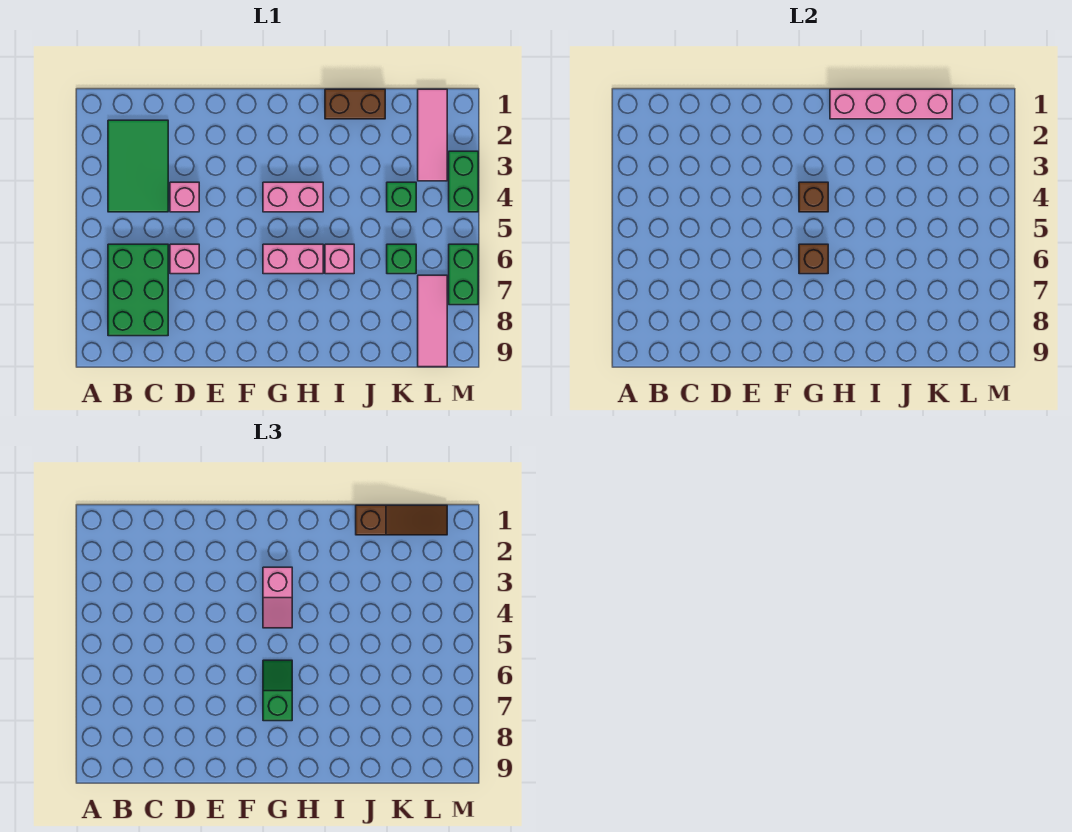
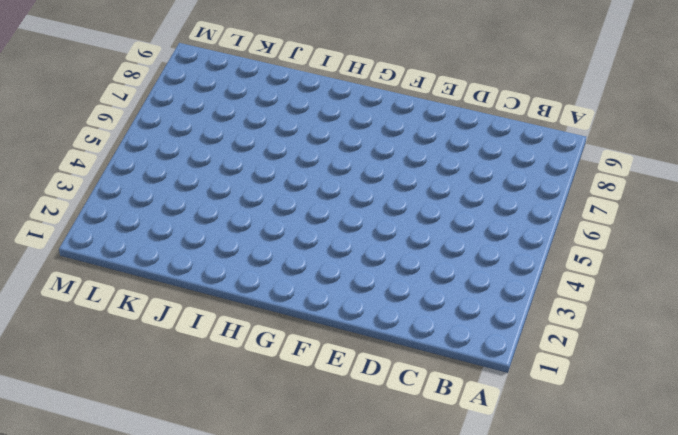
none -> green tile B2:C4 level 1
none -> green brick B6:C8 level 1
none -> pink brick D4 level 1

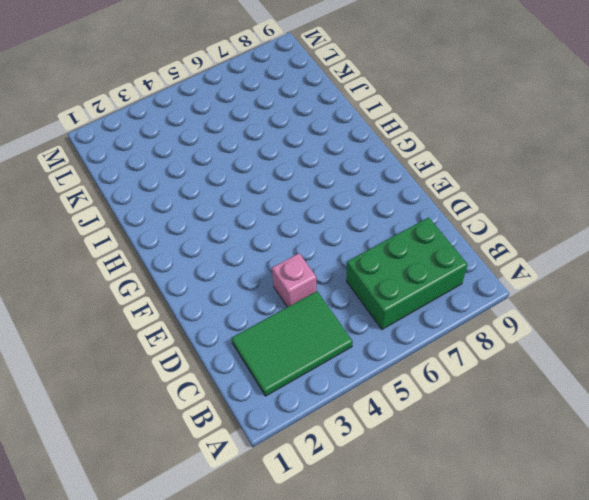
none -> pink brick D6 level 1
none -> pink brick G4:H4 level 1
none -> pink brick G6:H6 level 1

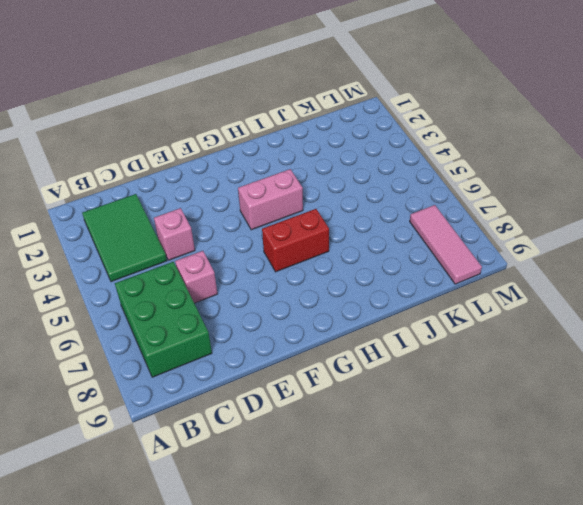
red brick G6:H6 level 1 -> pink brick G6:H6 level 1
none -> brown brick I1:J1 level 1
none -> pink brick I6 level 1
none -> green brick K4 level 1

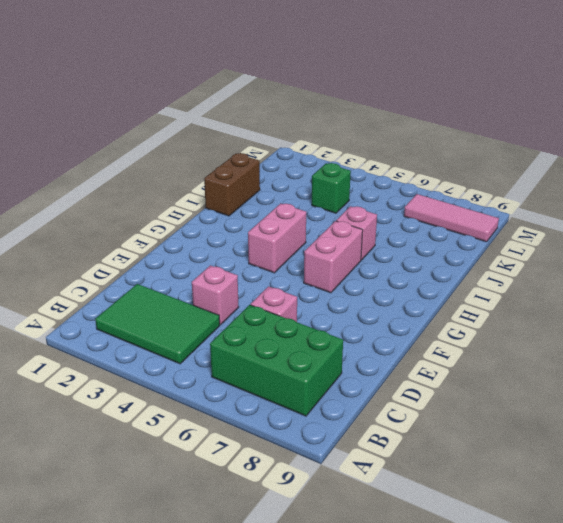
none -> green brick K6 level 1
none -> pink tile L1:L3 level 1
none -> green brick M3:M4 level 1

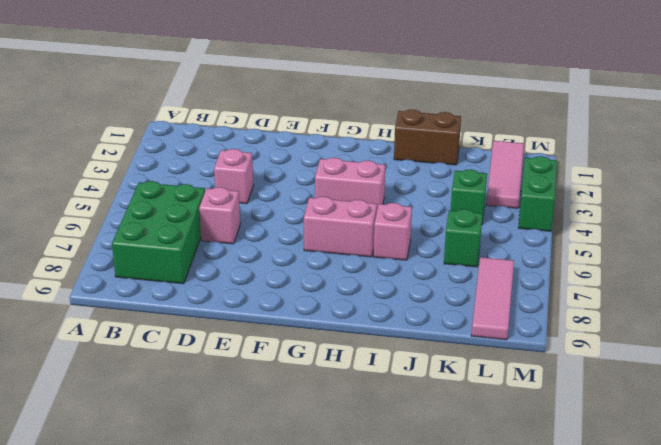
none -> green tile B2:C4 level 1
none -> green brick M6:M7 level 1
none -> brown brick G4 level 2

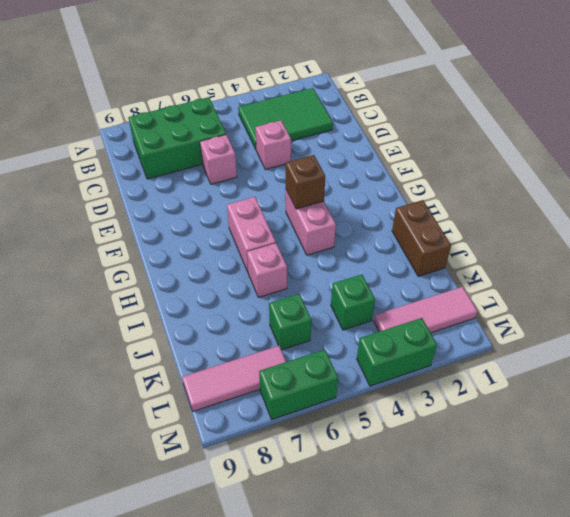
none -> brown brick G6 level 2
none -> pink brick H1:K1 level 2
none -> pink slope G3:G4 level 3 top 3

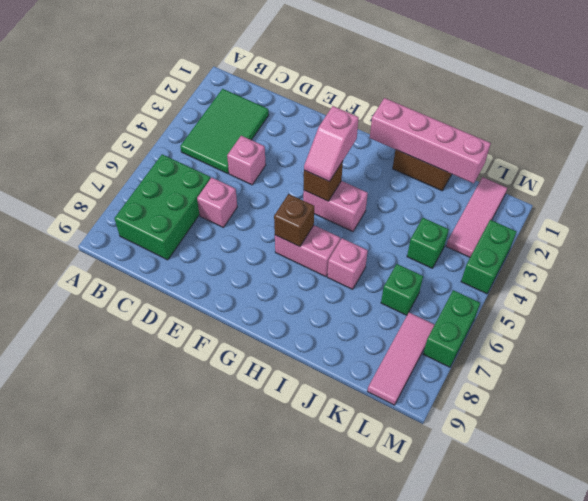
none -> green slope G6:G7 level 3 top 7
none -> brown slope J1:L1 level 3 top J

